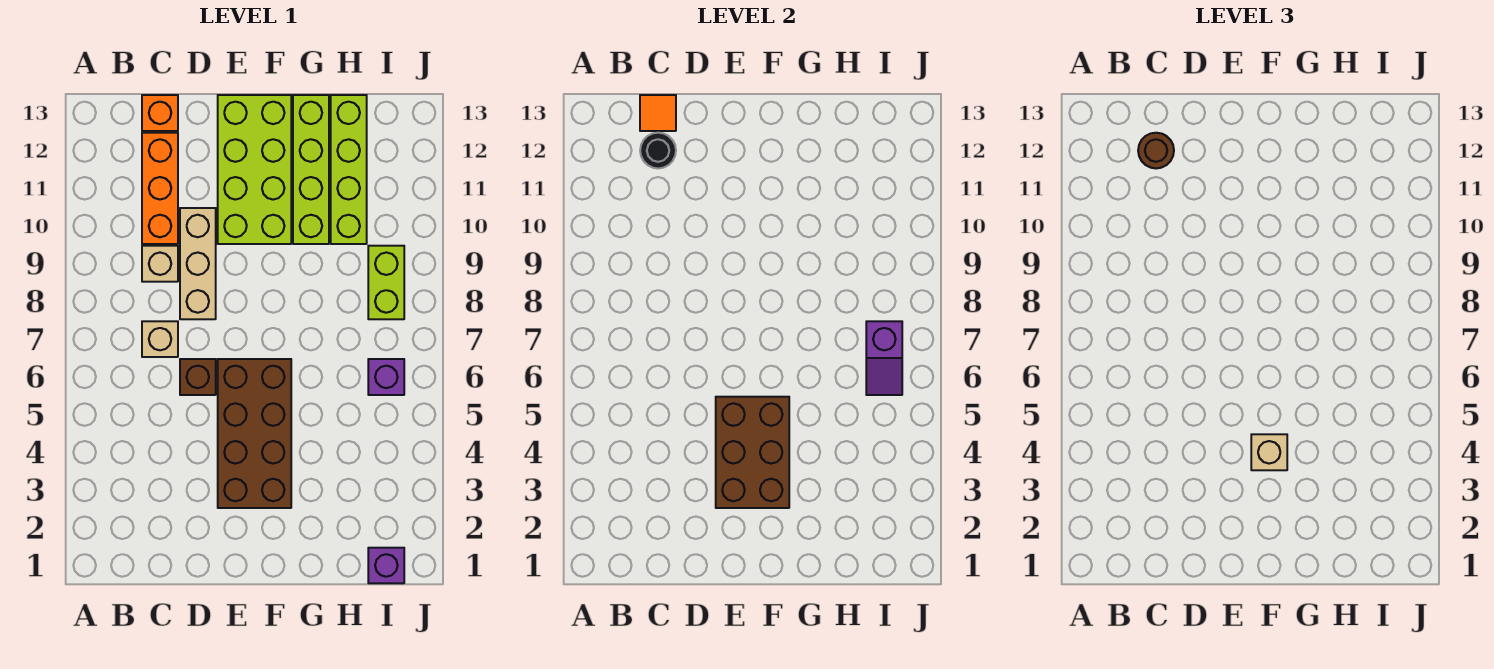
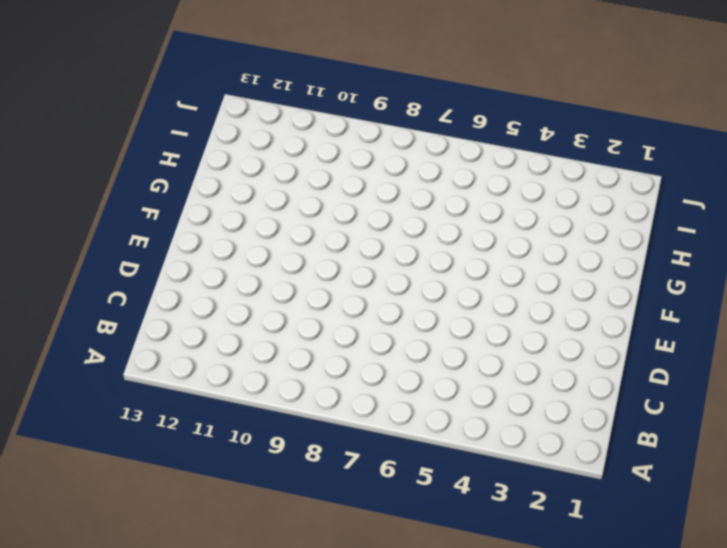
none -> tan brick C7 level 1
none -> tan brick C9 level 1
none -> orange brick C10:C12 level 1

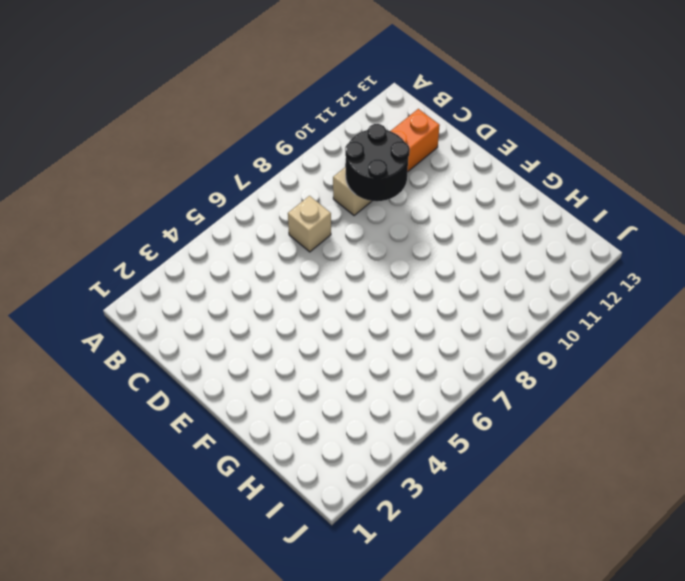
black round brick C9:D10 level 2 -> none
none -> orange brick C13 level 1
none -> brown brick D6 level 1
none -> tan brick D8:D10 level 1

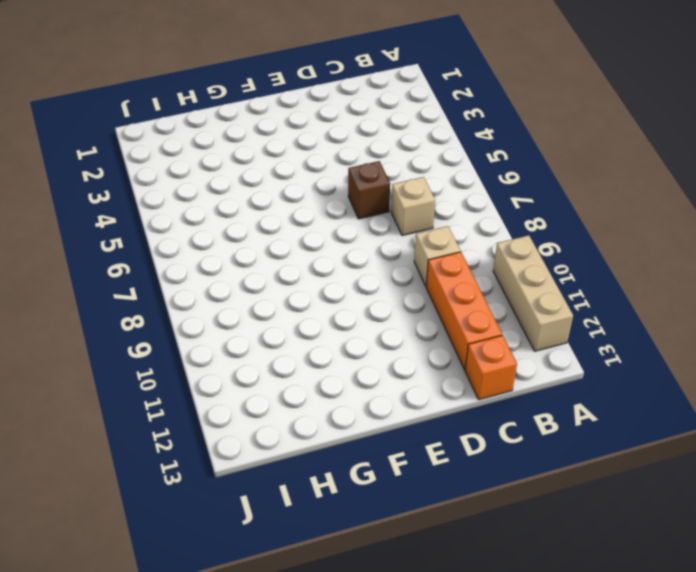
tan brick A10:A12 level 1 -> tan brick D8:D10 level 1
none -> brown brick E3:F6 level 1
none -> lime brick E10:F13 level 1
none -> lime brick G10:G13 level 1

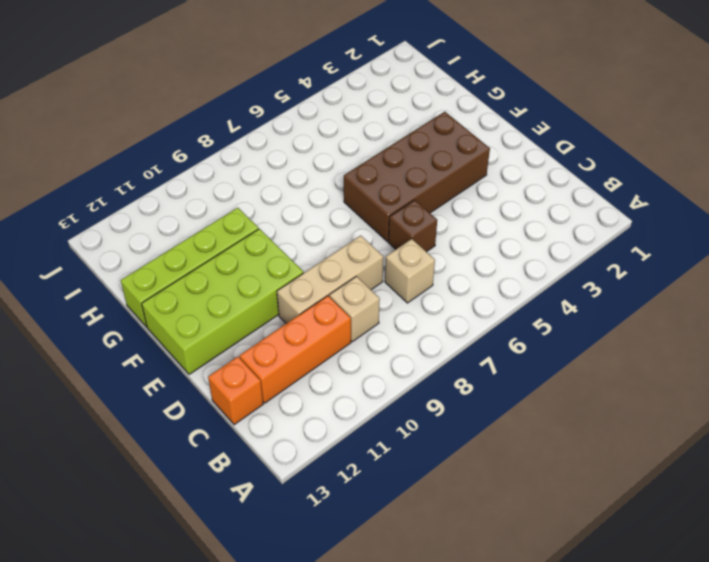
none -> lime brick H10:H13 level 1
none -> purple brick I1 level 1
none -> purple brick I6 level 1

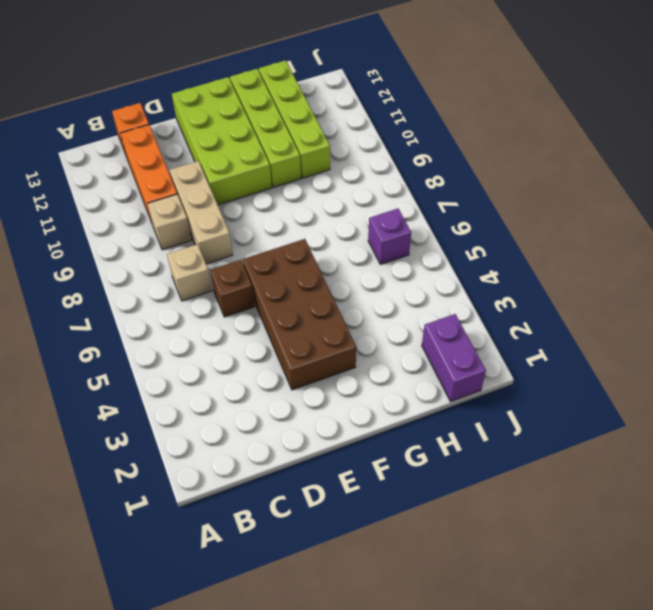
purple brick I1:I2 level 1 -> purple brick I1 level 1
none -> lime brick I8:I9 level 1
none -> black round brick C12 level 2
none -> orange tile C13 level 2

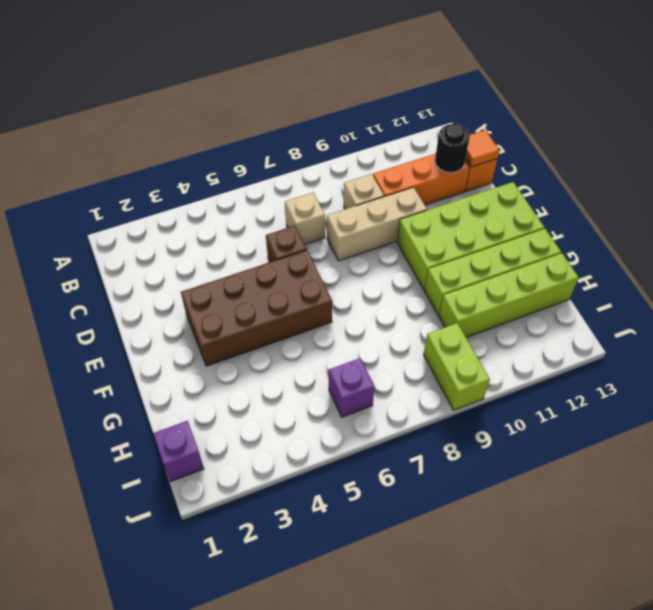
lime brick I9:J9 level 1 -> lime brick I8:I9 level 1
none -> brown brick E3:F5 level 2
none -> purple slope I6:I7 level 2 top 7
none -> brown round brick C12 level 3

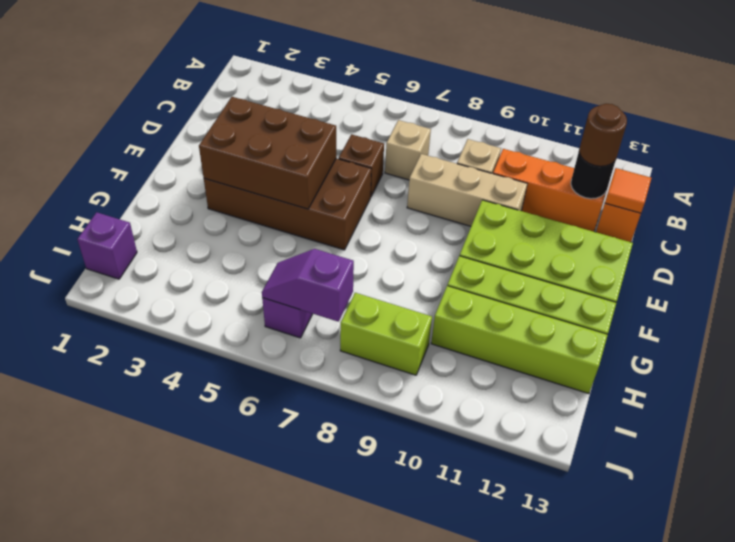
none -> tan brick F4 level 3

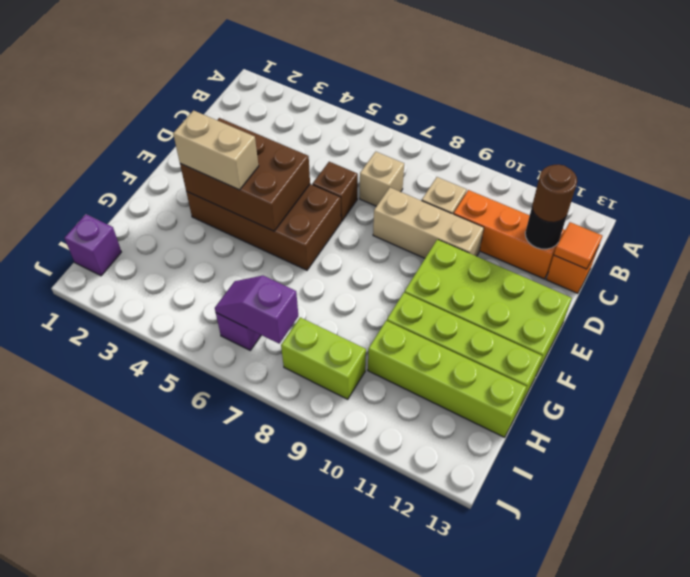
tan brick F3:F4 level 3 -> tan brick F4 level 3

